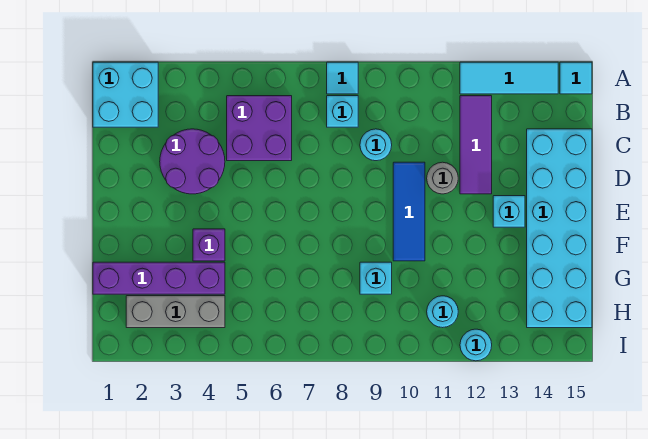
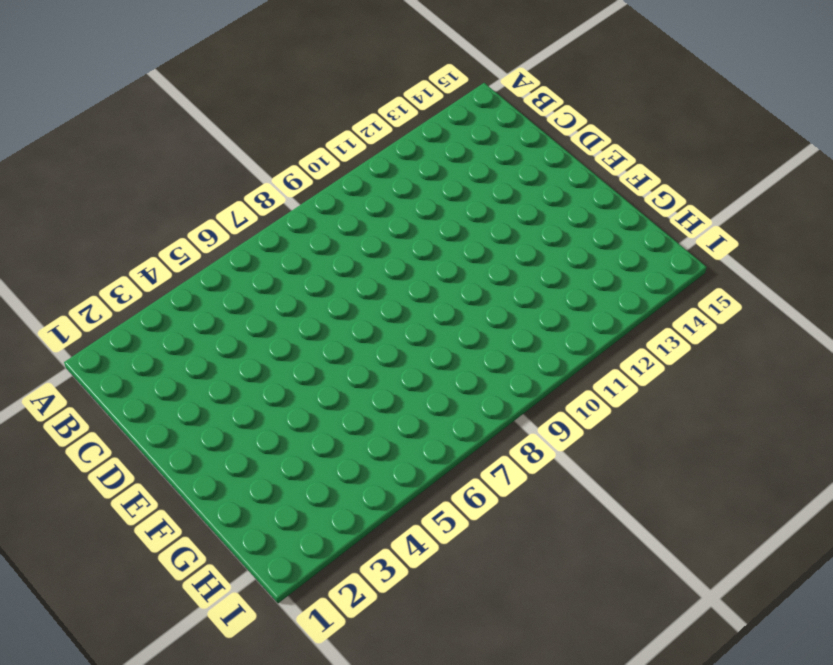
none -> cyan brick A1:B2 level 1
none -> cyan tile A8 level 1
none -> cyan tile A12:A14 level 1

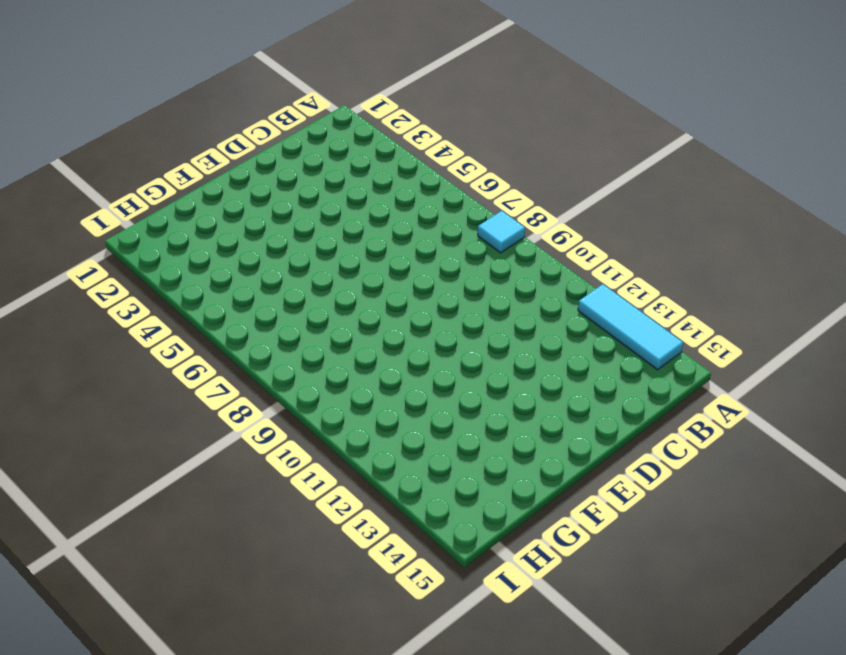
none -> cyan brick A1:B2 level 1
none -> cyan tile A15 level 1
none -> purple brick B5:C6 level 1

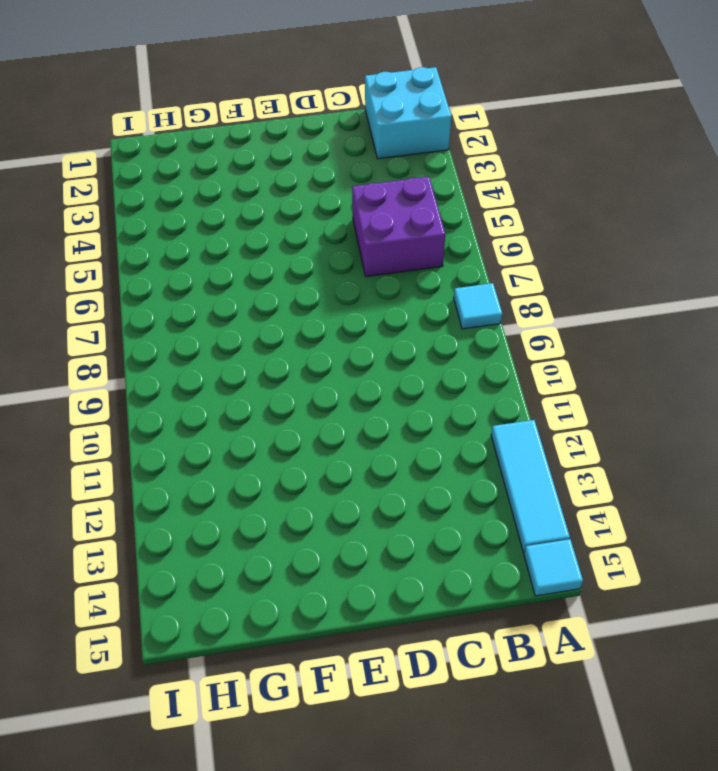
none -> cyan brick B8 level 1
none -> purple tile B12:D12 level 1
none -> purple round brick C3:D4 level 1

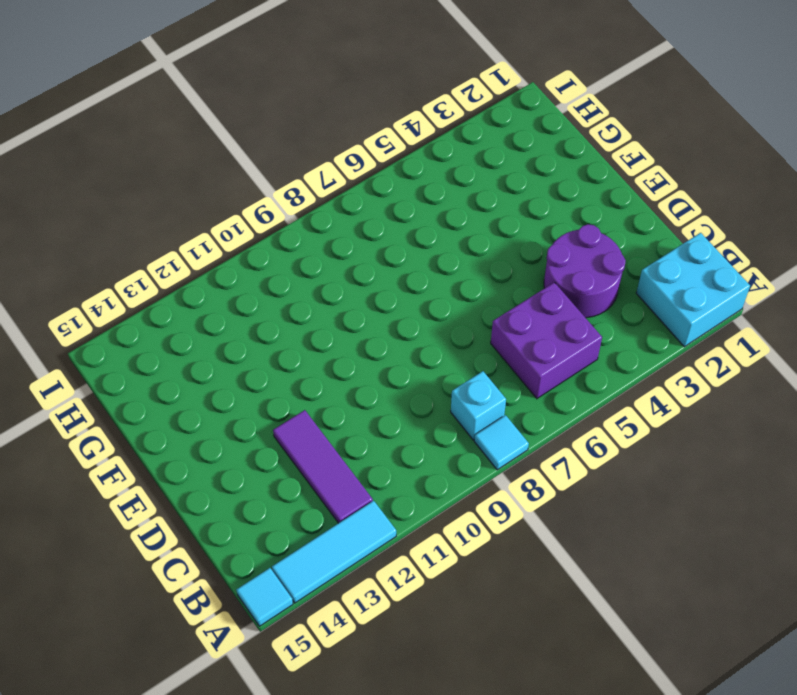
none -> cyan round brick C9 level 1
none -> cyan brick C14:H15 level 1
none -> blue tile D10:F10 level 1

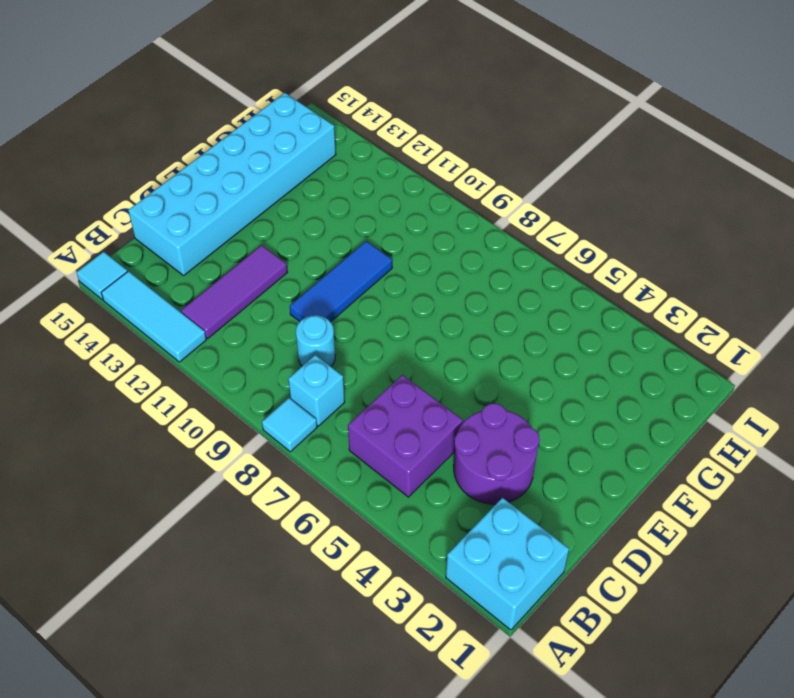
none -> grey round brick D11 level 1
none -> cyan brick E13 level 1
none -> purple brick F4 level 1

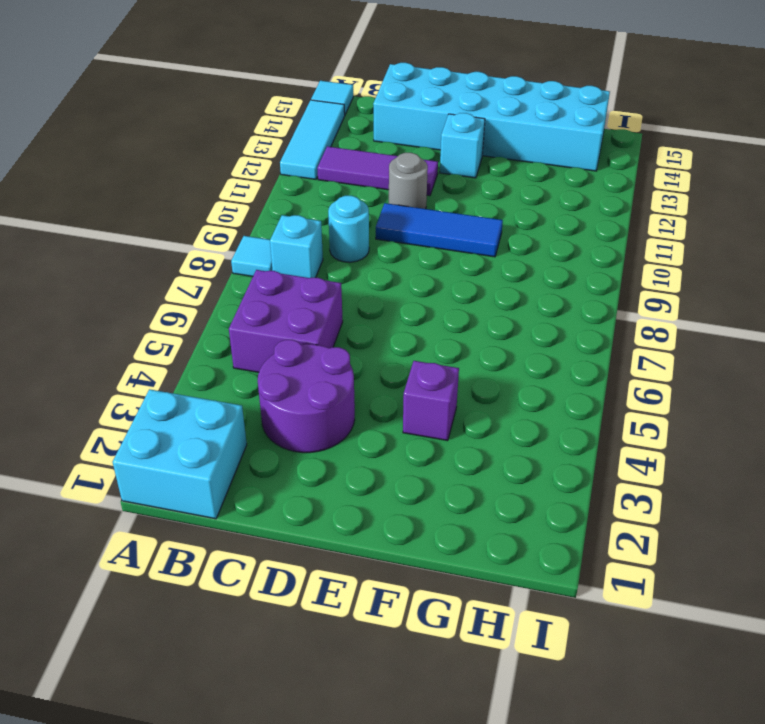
none -> purple brick G1:G4 level 1
none -> cyan brick G9 level 1
none -> grey brick H2:H4 level 1

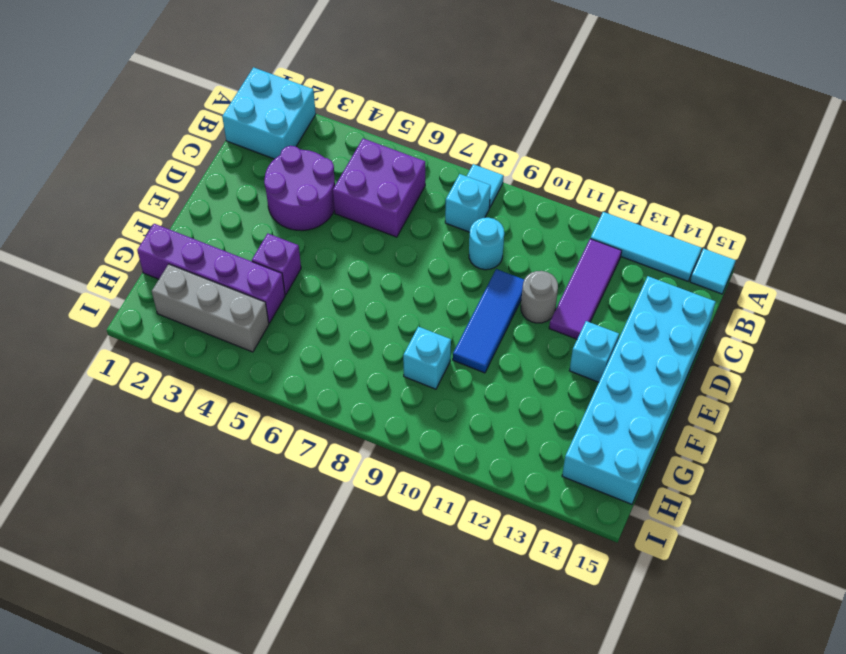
none -> cyan round brick H11 level 1
none -> cyan round brick I12 level 1

